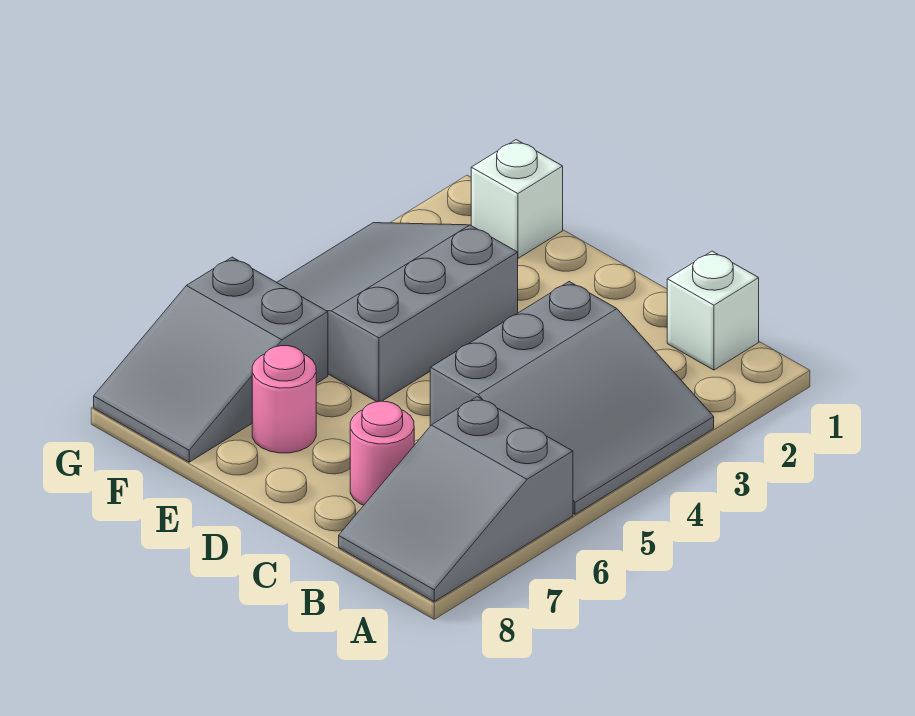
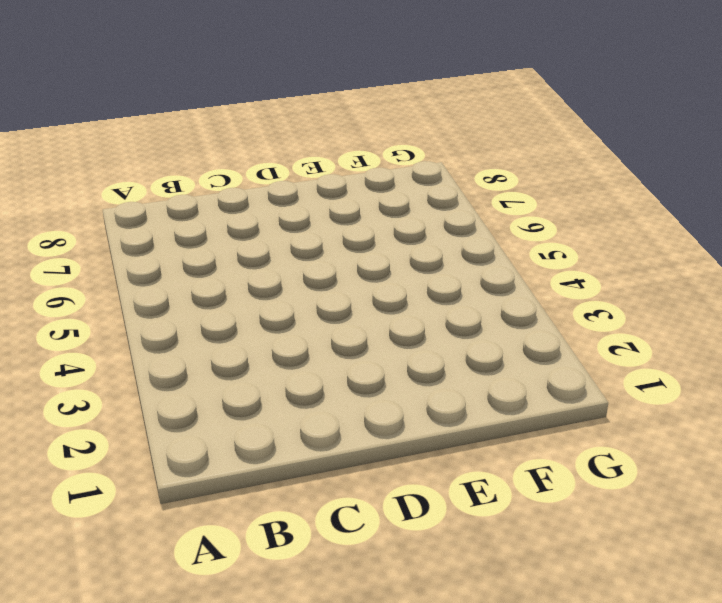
none -> grey slope A3:C5 level 1 top C
none -> grey slope A6:B8 level 1 top 6

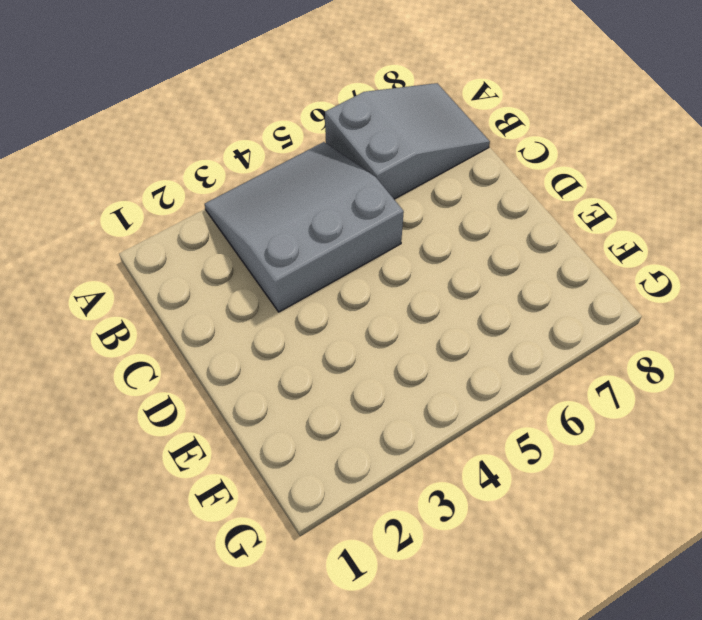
none -> white brick B1 level 1
none -> pink round brick C7 level 1

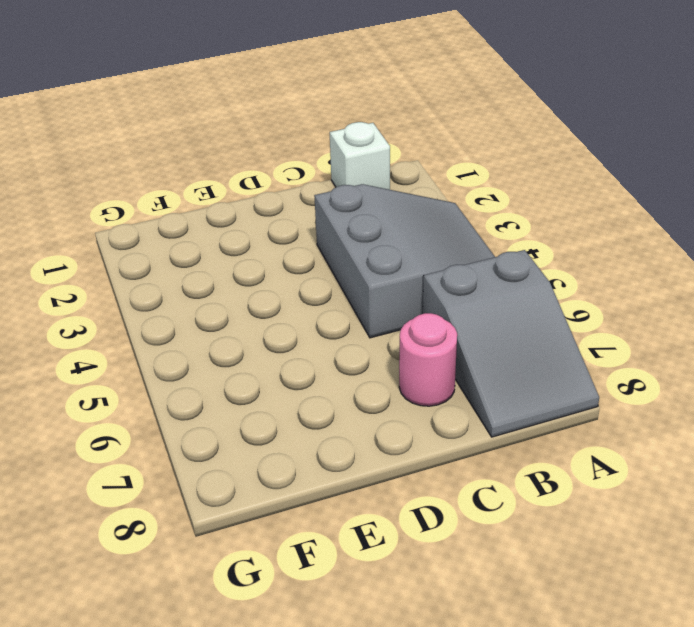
none -> grey slope E3:G5 level 1 top E
none -> pink round brick E7 level 1

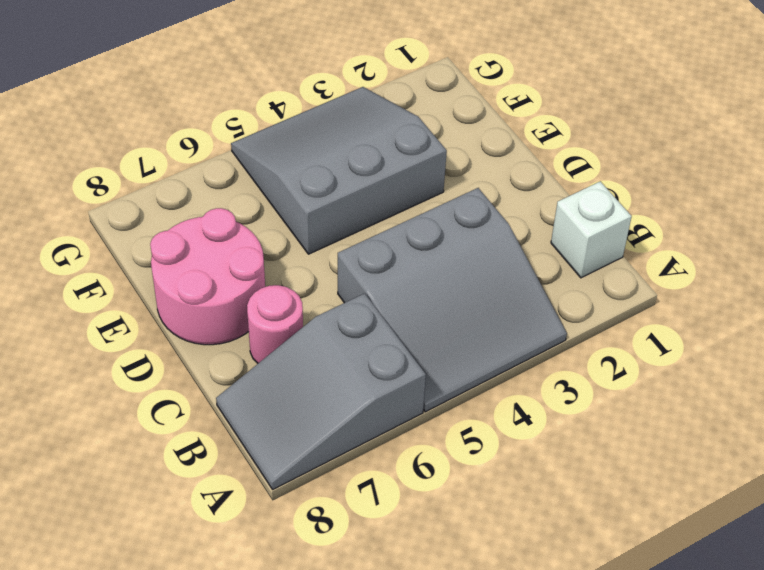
pink round brick D7:E8 level 1 -> pink round brick E7 level 1
none -> white brick F1 level 1
none -> grey slope F6:G8 level 1 top 6

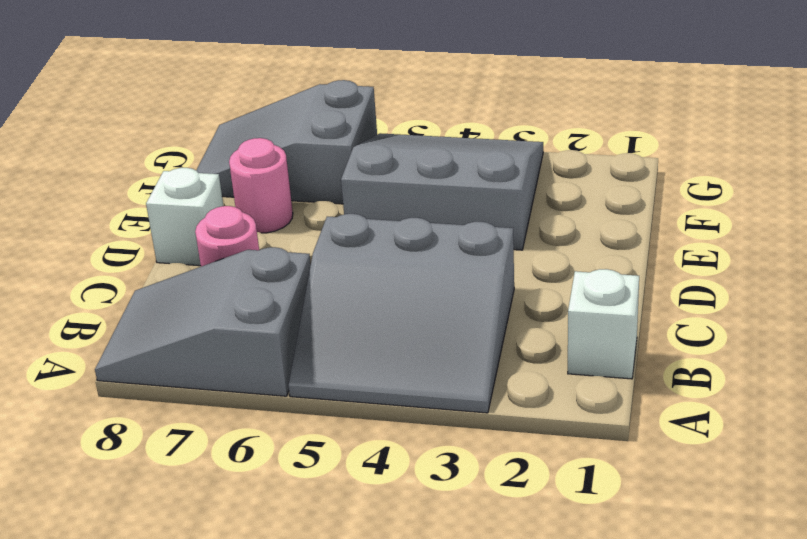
white brick D8 level 1 -> white brick F1 level 1

